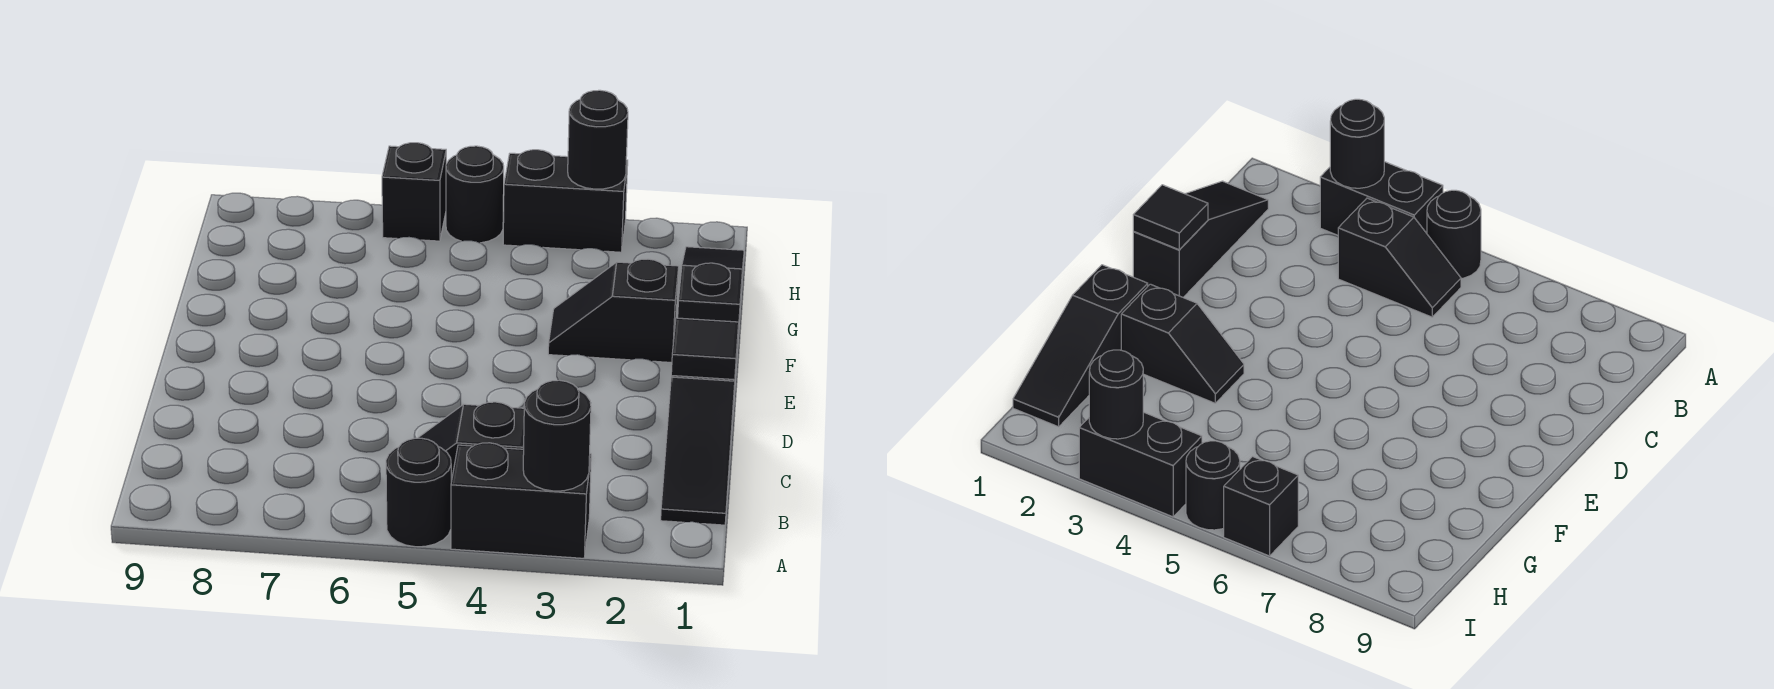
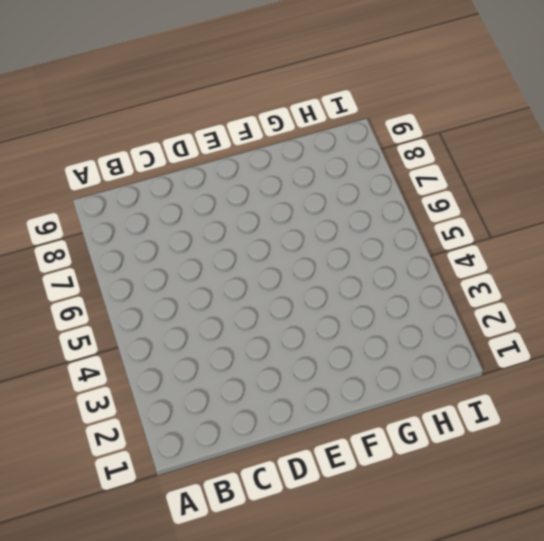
none -> black brick A3:A4 level 1
none -> black round brick A5 level 1
none -> black slope B1:D1 level 1 top D

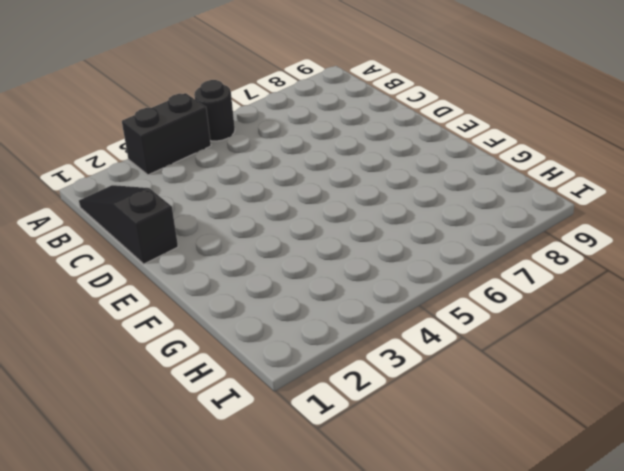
none -> black slope B4:B5 level 1 top 4
none -> black slope F1:H1 level 1 top F
none -> black slope F2:F3 level 1 top 2

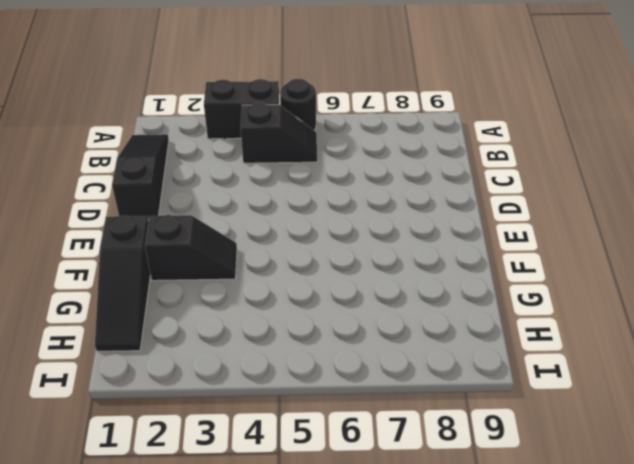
none -> black brick I3:I4 level 1
none -> black round brick I5 level 1
none -> black brick I6 level 1

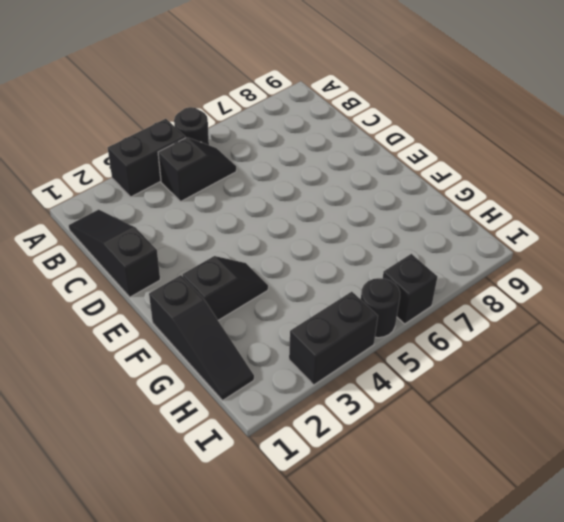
none -> black round brick A3 level 2
none -> black tile D1 level 2
none -> black round brick I3 level 2

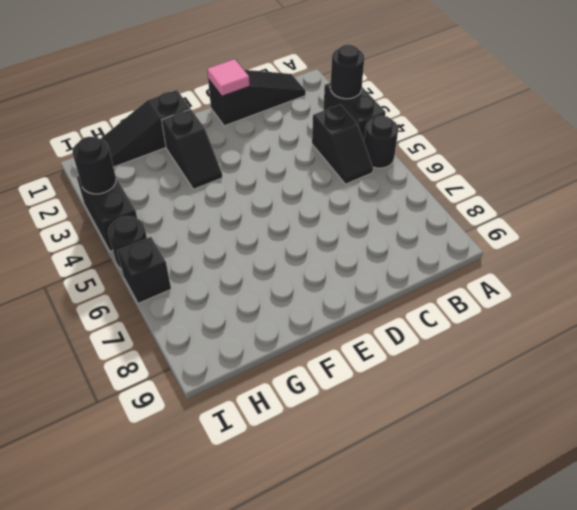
pink tile D1 level 2 -> black tile D1 level 2

